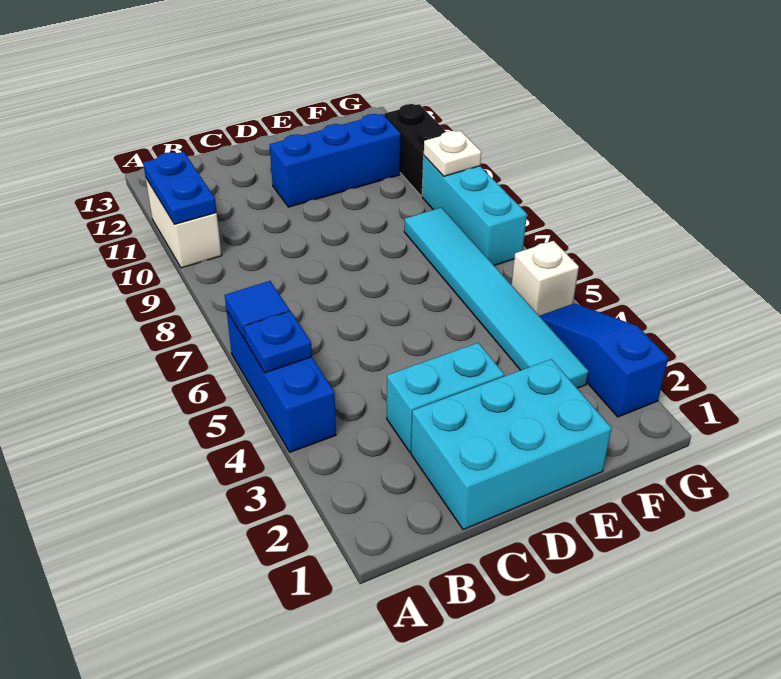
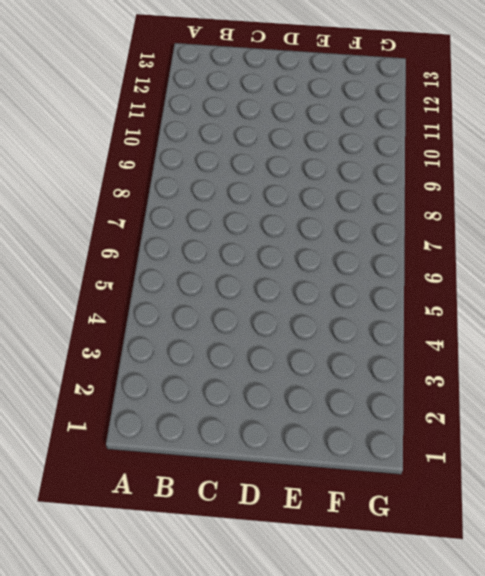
none -> blue brick A4:A6 level 1
none -> white brick A10:A11 level 1
none -> cyan brick C1:E2 level 1

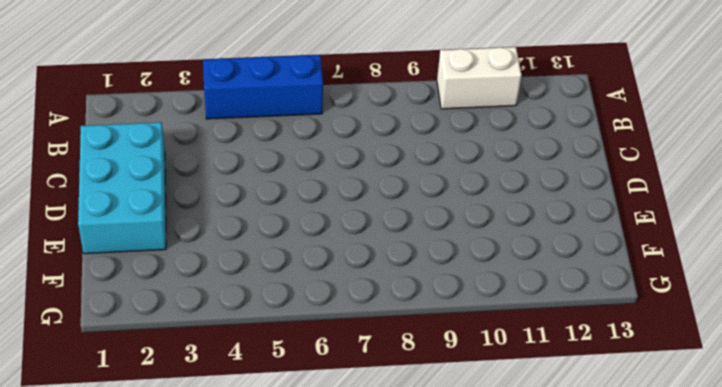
none -> cyan brick C3:D3 level 1
none -> blue brick D11:F11 level 1
none -> cyan tile F3:F8 level 1

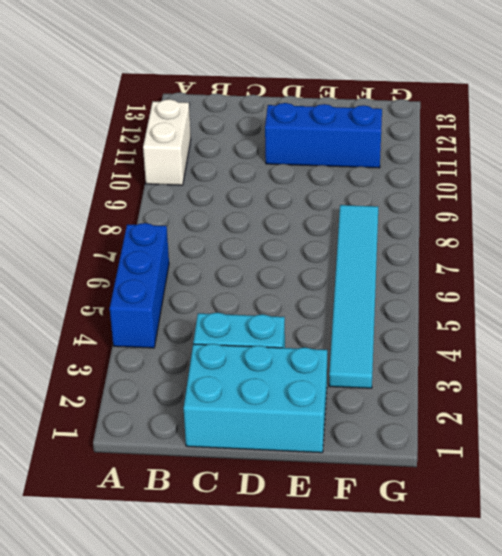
none -> blue slope G2:G4 level 1 top 2
none -> white brick G5 level 1
none -> cyan brick G7:G9 level 1

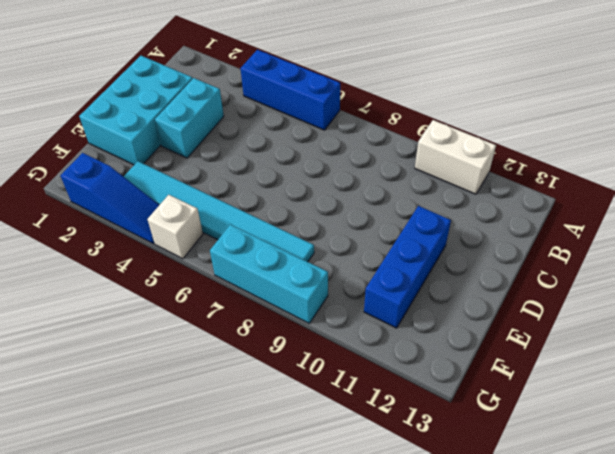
none -> black brick G10:G11 level 1
none -> blue plate A5 level 2
none -> blue tile A6 level 2

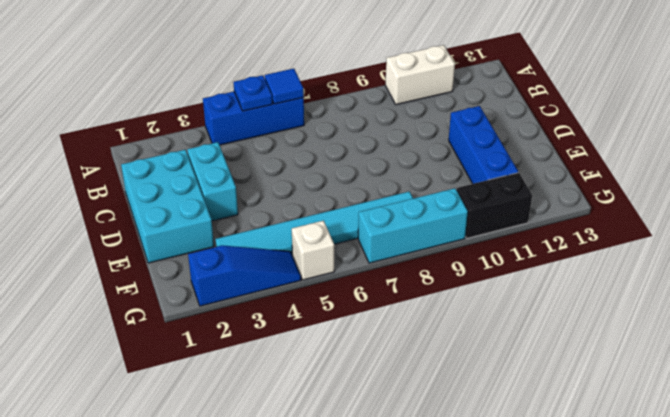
none -> blue plate A10:A11 level 2
none -> white plate G9 level 2

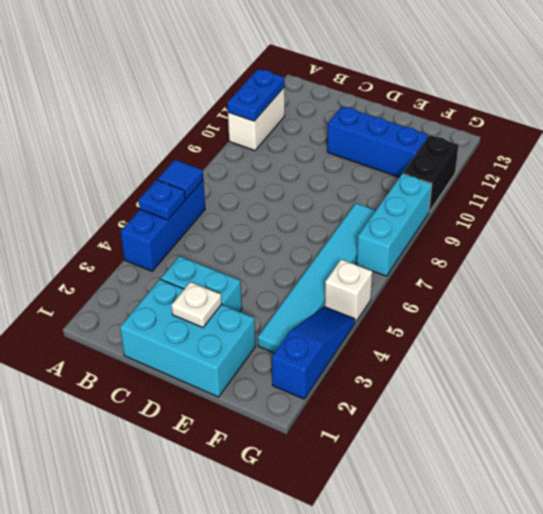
white plate D2 level 2 -> white plate G9 level 2

